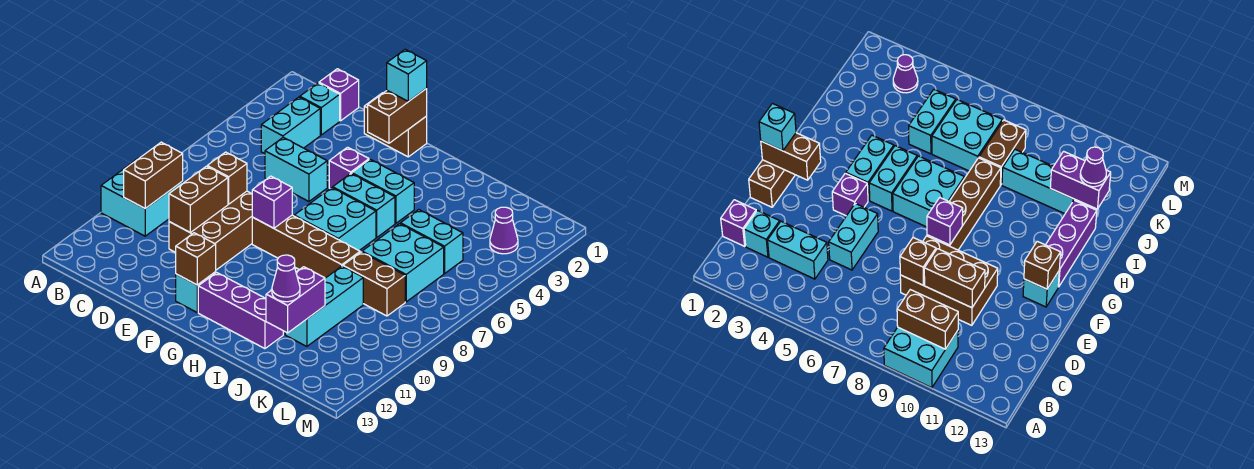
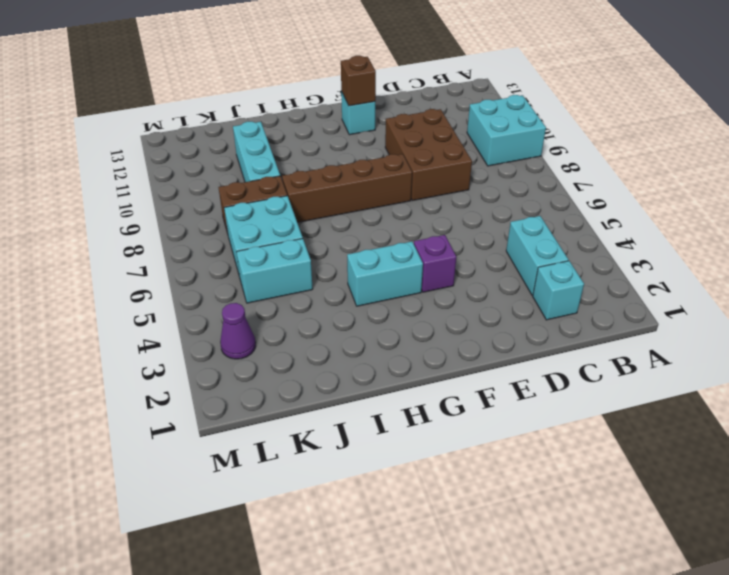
none -> purple brick C1 level 1
none -> cyan brick D5:E5 level 1
none -> brown brick E1:F1 level 1

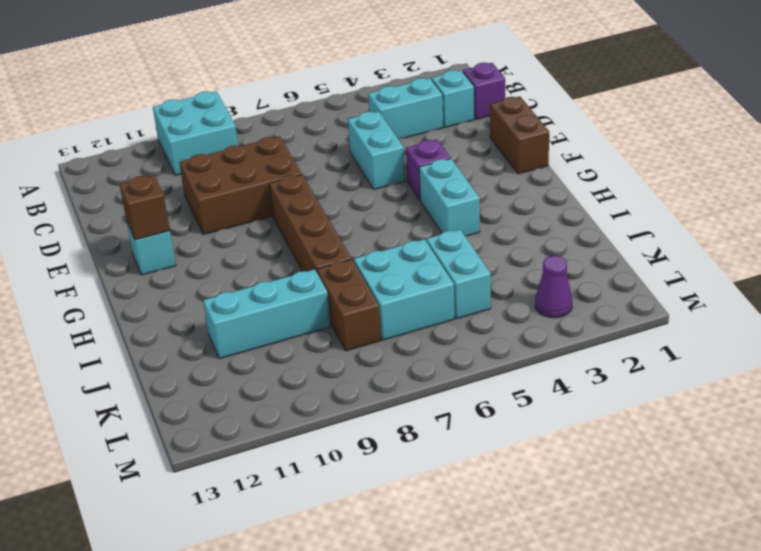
none -> cyan brick G5:H5 level 1
none -> cyan brick G6:H7 level 1
none -> purple brick G12:I12 level 1

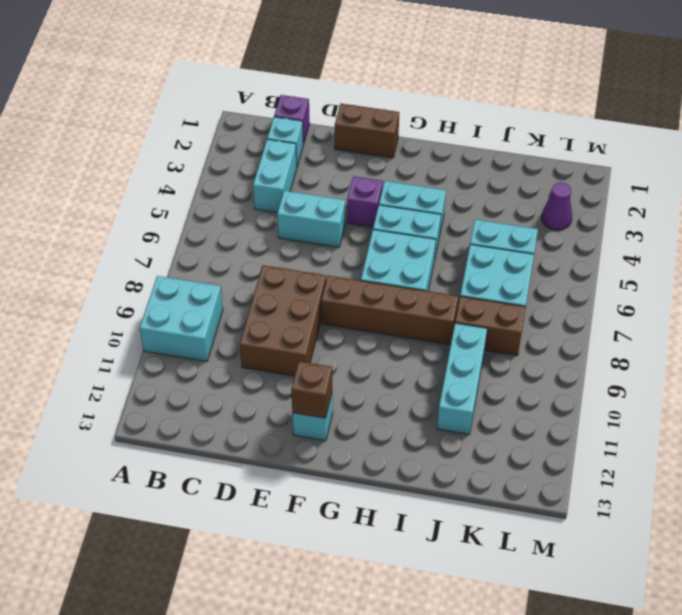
none -> purple brick G12:I12 level 1
none -> brown brick B9:B10 level 2
none -> brown brick D8 level 2

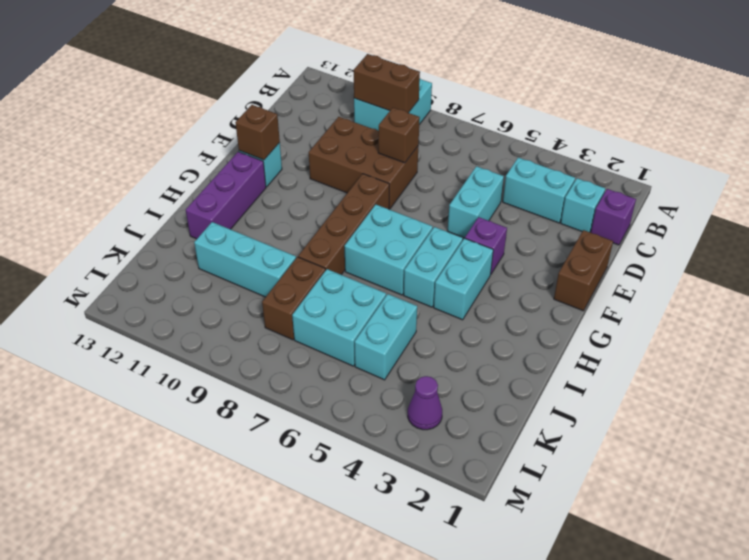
none -> brown brick D9:D10 level 2
none -> brown brick F1:F2 level 2
none -> purple brick F8 level 2

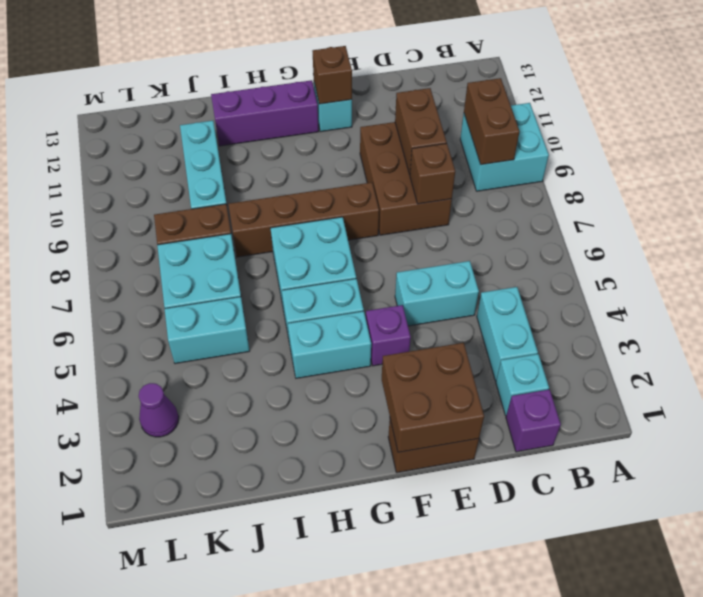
brown brick E1:F2 level 2 -> brown brick F1:F2 level 2
none -> purple brick F8 level 2
none -> purple brick J11:J12 level 2
none -> cyan brick F1 level 3

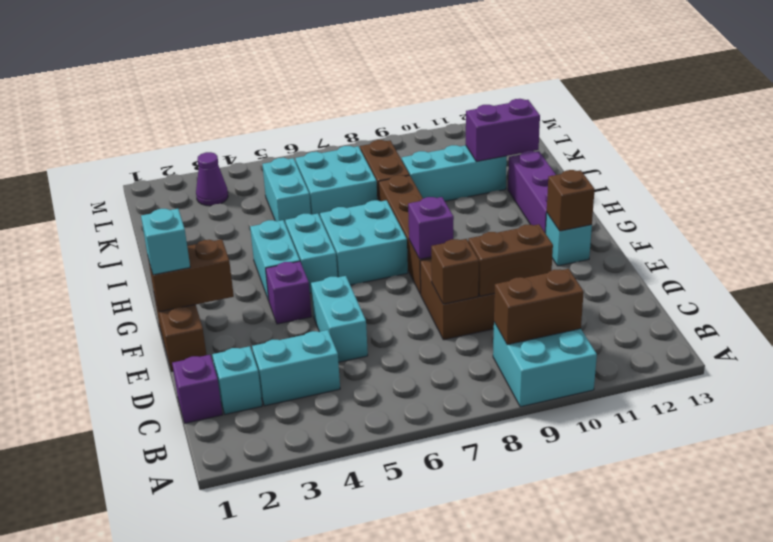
none -> purple cone J12 level 3

